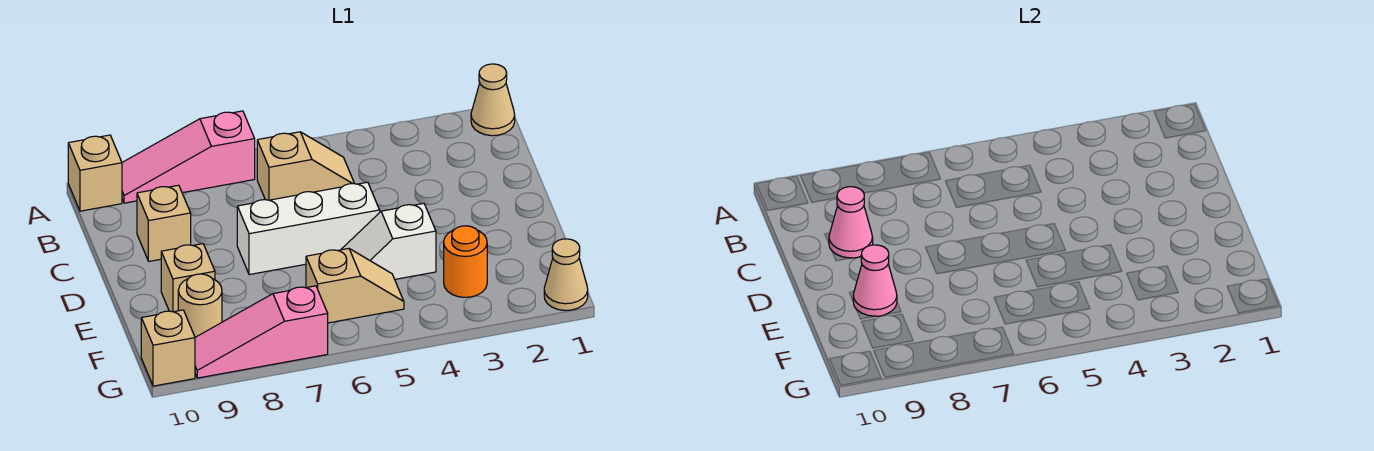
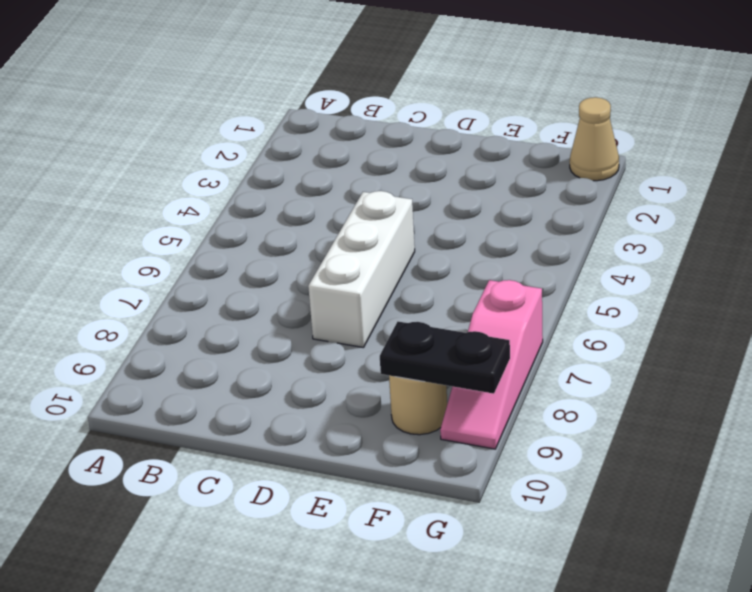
black plate F9:G9 level 2 -> none
none -> tan cone A1 level 1
none -> pink slope A7:A9 level 1 top 7
none -> tan brick A10 level 1

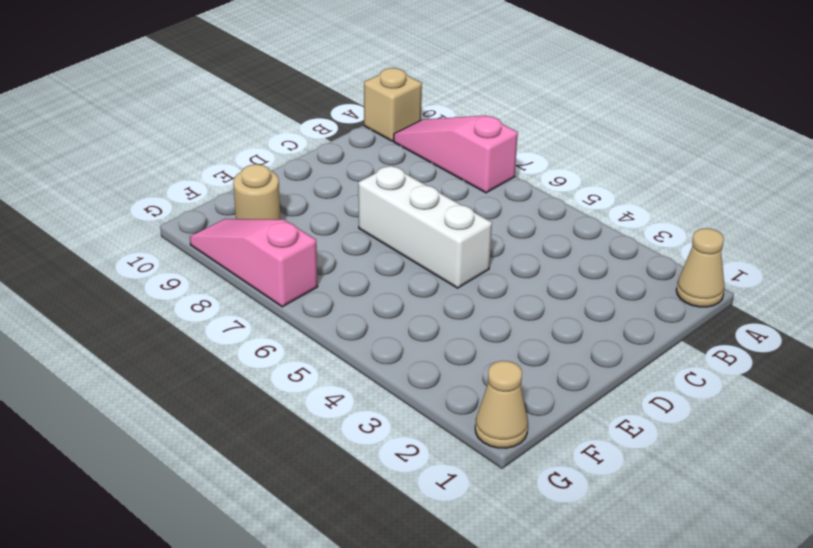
none -> tan slope B5:B6 level 1 top 6
none -> tan brick C9 level 1
none -> white slope E4:E5 level 1 top 4

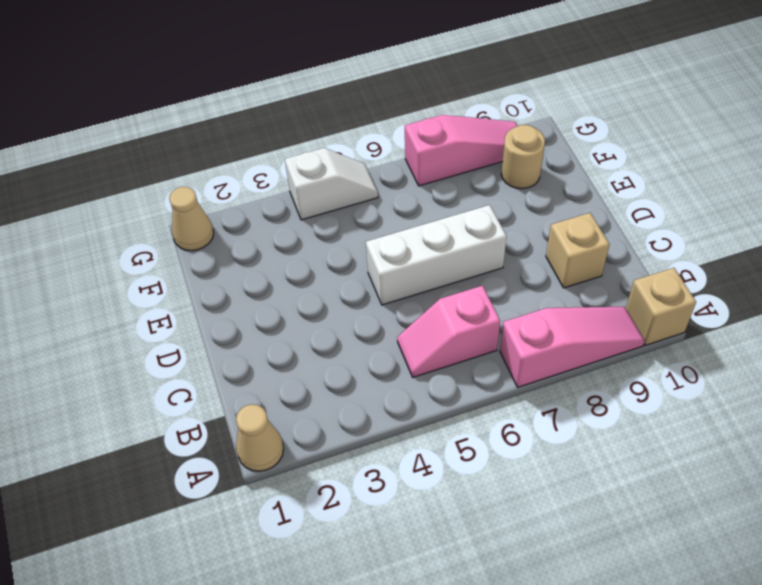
pink slope B5:B6 level 1 top 6 -> tan slope B5:B6 level 1 top 6
white slope G4:G5 level 1 top 4 -> white slope E4:E5 level 1 top 4
none -> tan brick E9 level 1
none -> orange round brick F3 level 1
none -> tan slope F5:F6 level 1 top 6

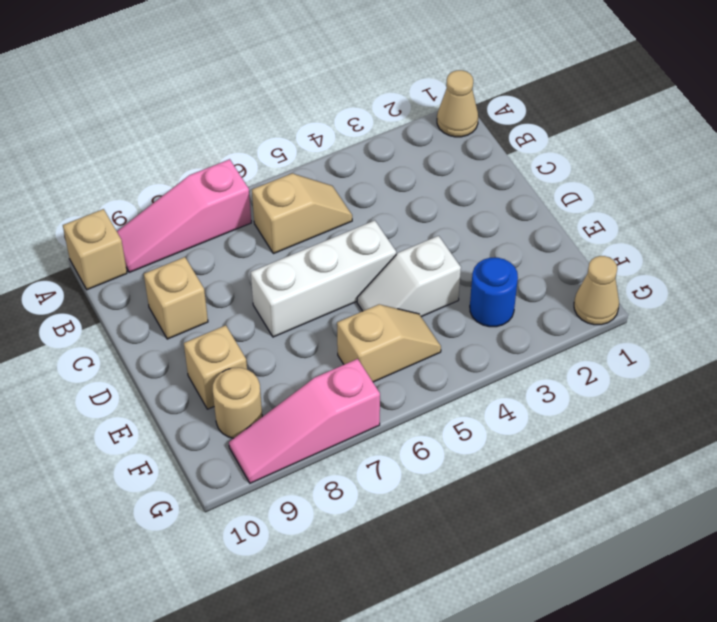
blue round brick F3 level 1 -> orange round brick F3 level 1
none -> tan brick G10 level 1
none -> pink cone C9 level 2
none -> pink cone E9 level 2

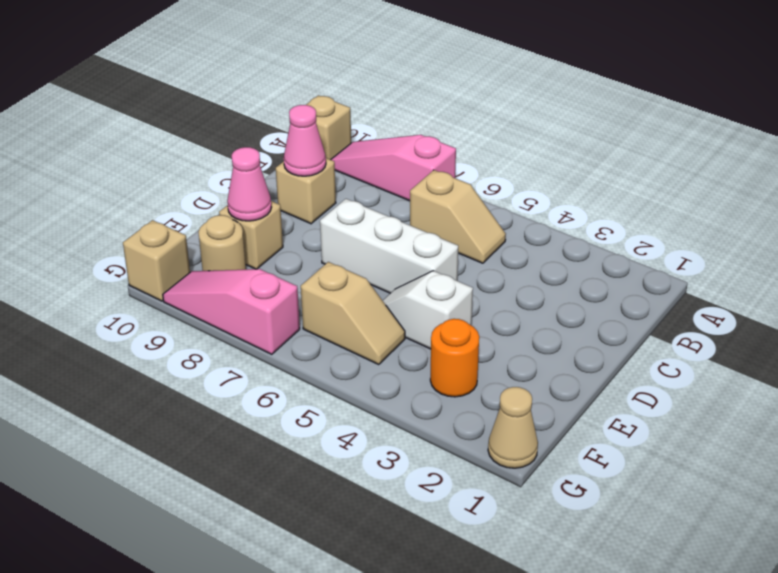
none -> tan cone A1 level 1

